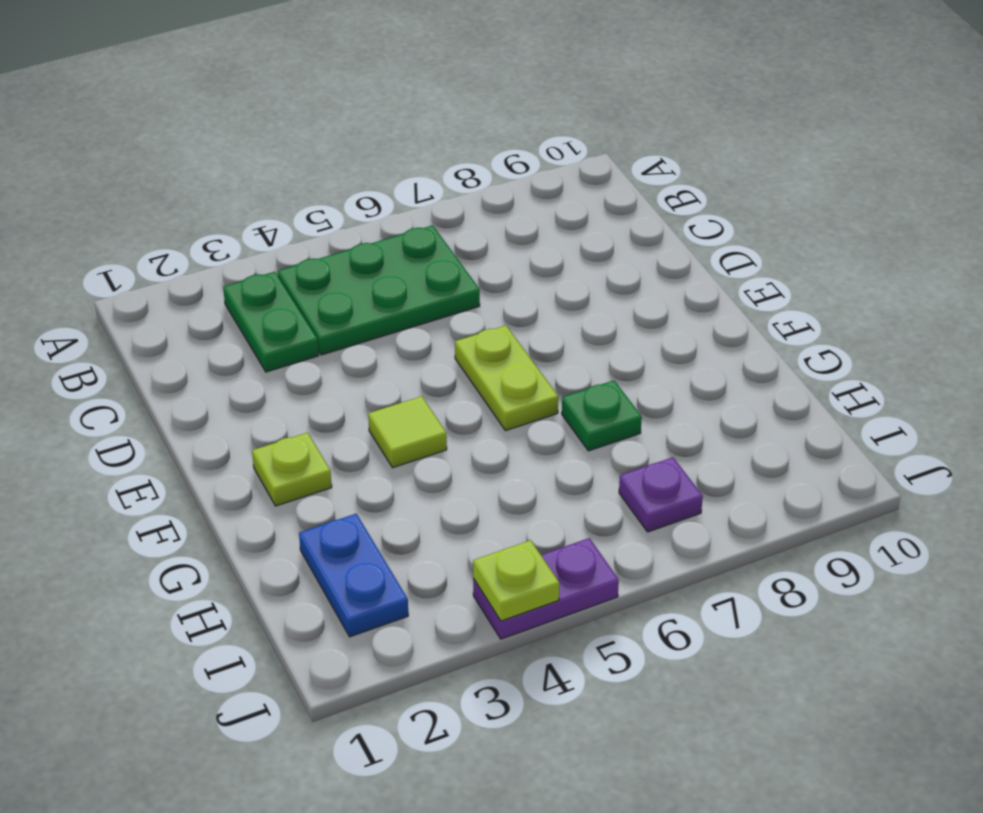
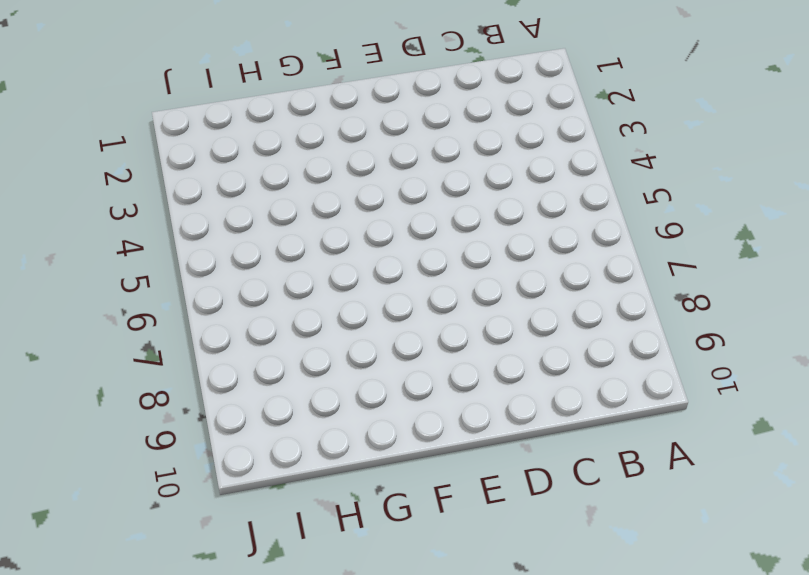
none -> green plate B3:C3 level 1
none -> green plate B4:C6 level 1

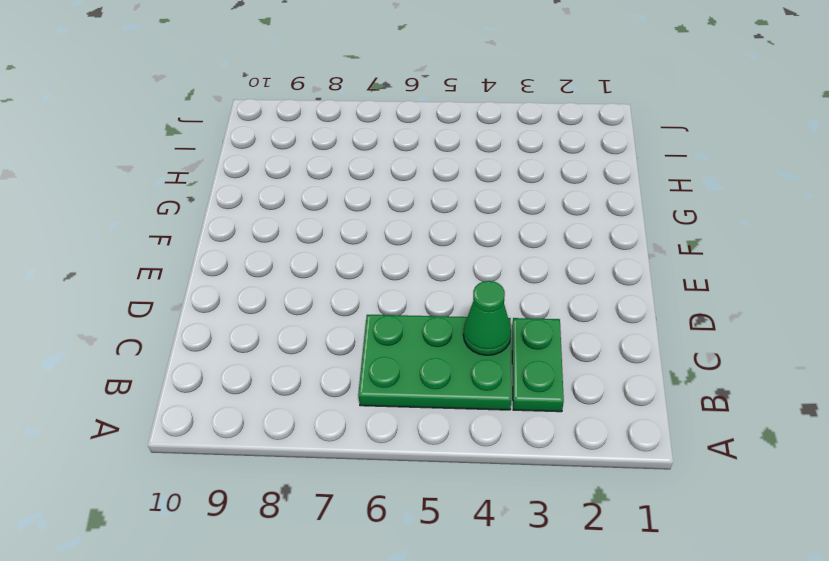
green cone C4 level 2 -> none
none -> lime plate E6:F6 level 1
none -> lime plate F2 level 1

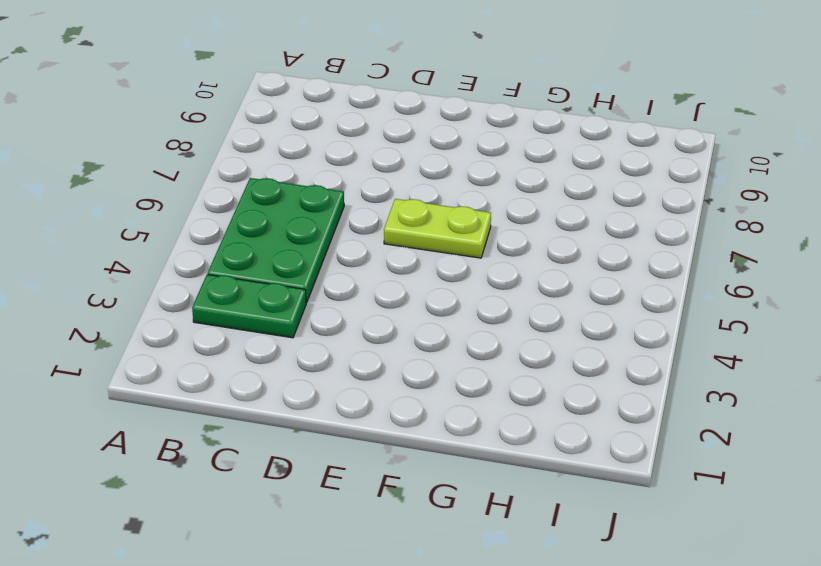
none -> lime plate F2 level 1
none -> lime tile F4 level 1

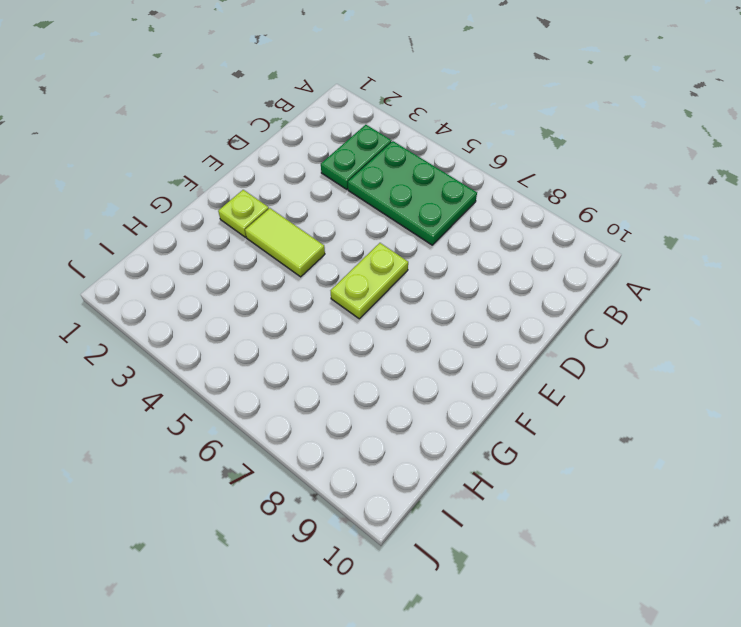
lime tile F3:F4 level 1 -> lime tile F4 level 1
none -> green plate G7 level 1
none -> blue plate H2:I2 level 1

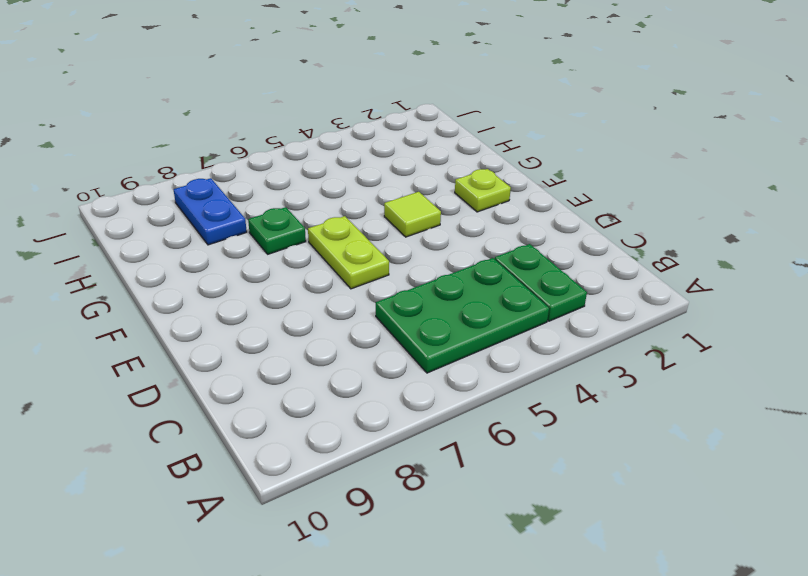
blue plate H8:I8 level 1 -> blue plate H2:I2 level 1
none -> purple plate I7 level 1
none -> purple plate J4:J5 level 1

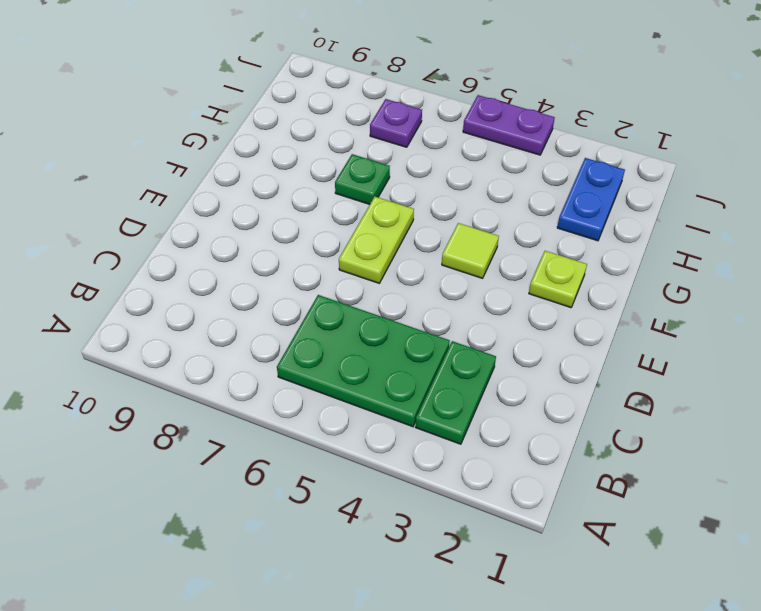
none -> lime plate J4 level 2

